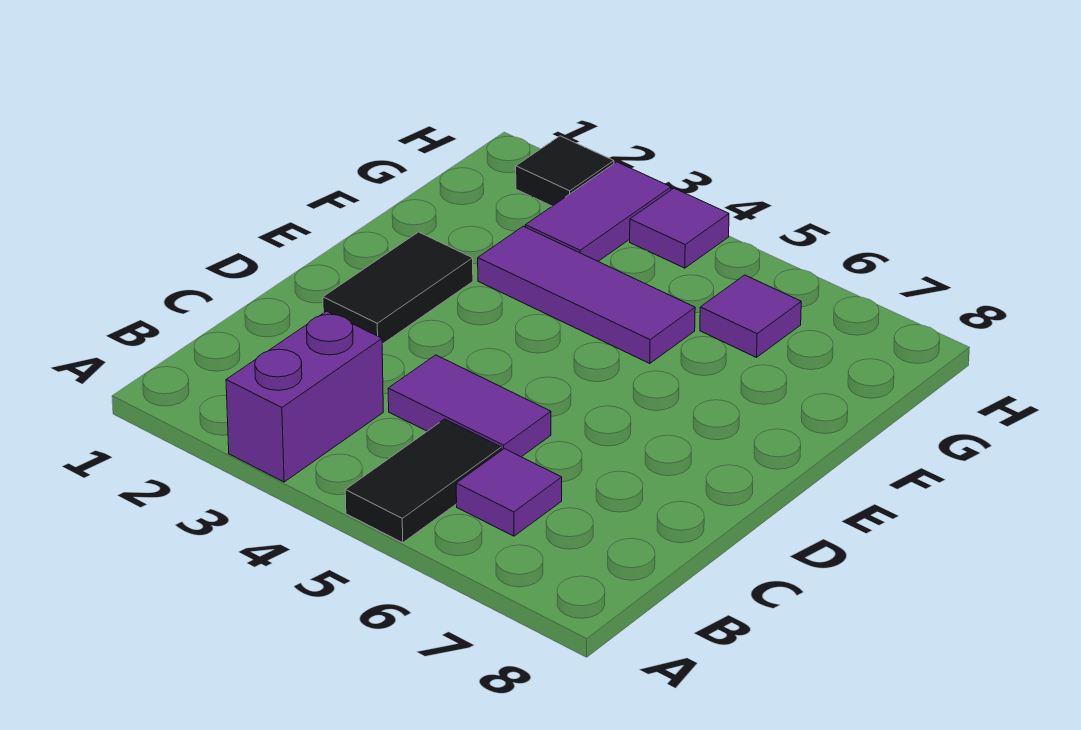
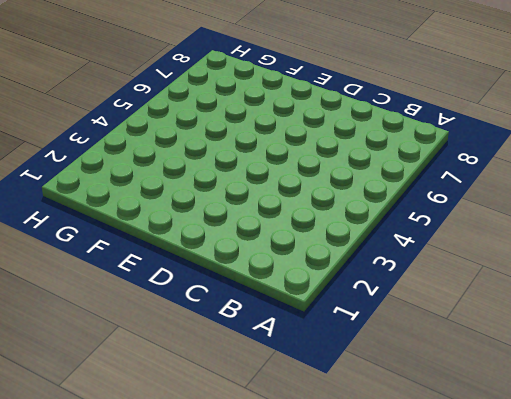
none -> purple brick A3:B3 level 1
none -> black tile A5:B5 level 1

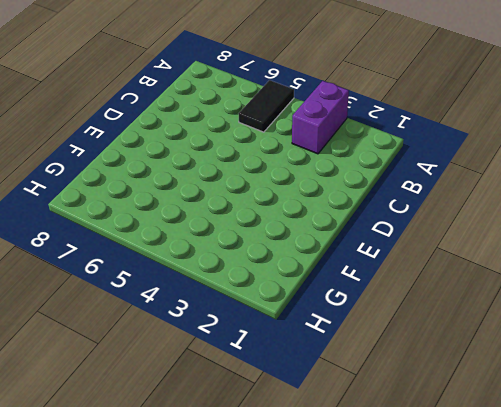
none -> purple tile B6 level 1
none -> purple tile C4:C5 level 1

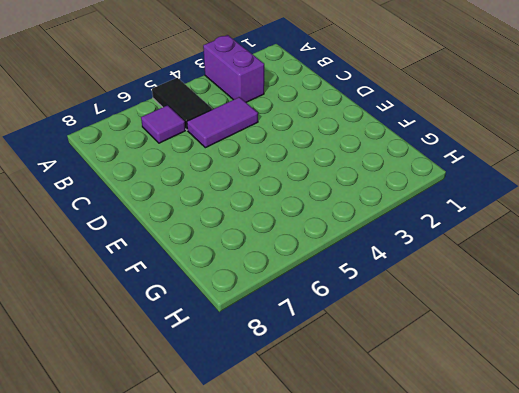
none -> black tile D2:E2 level 1
none -> purple tile F3:F5 level 1

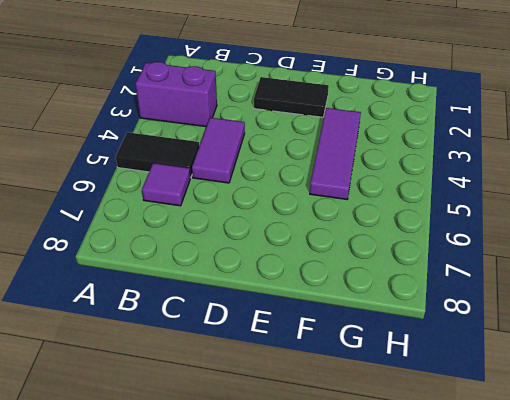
none -> purple tile G3:H3 level 1
none -> purple tile G6 level 1

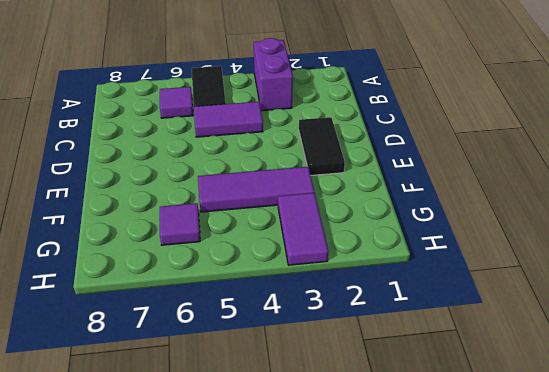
none -> black tile H2 level 1
none -> purple tile H4 level 1

